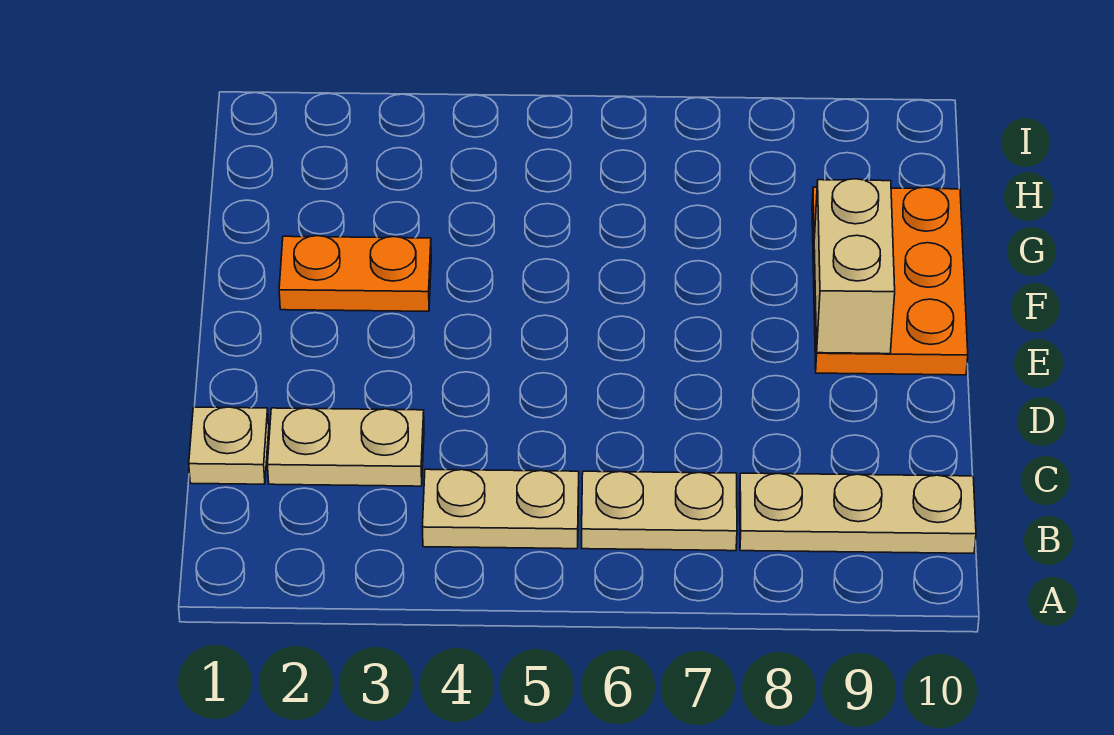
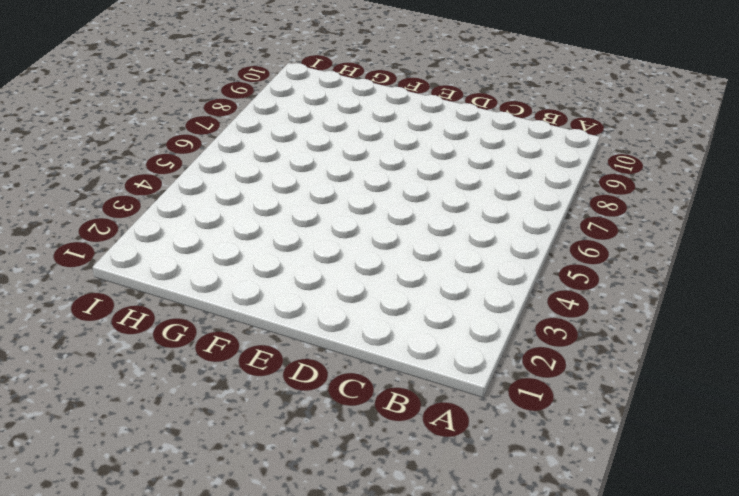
none -> tan plate B4:B5 level 1
none -> tan plate B6:B7 level 1

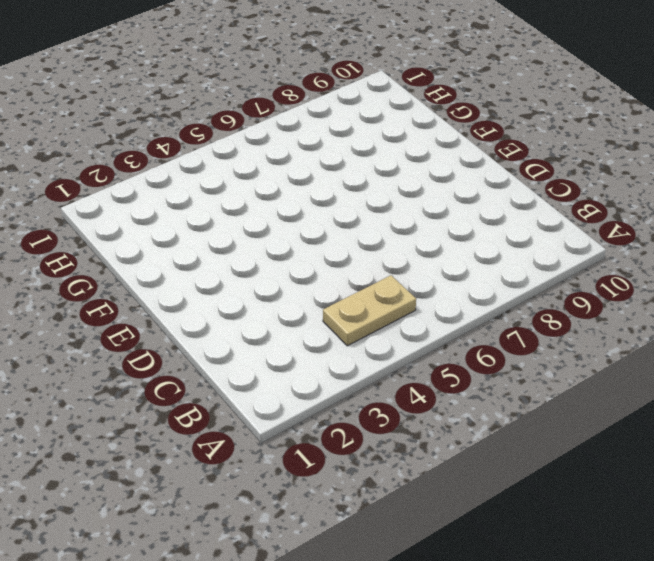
none -> tan plate B6:B7 level 1
none -> tan plate B8:B10 level 1

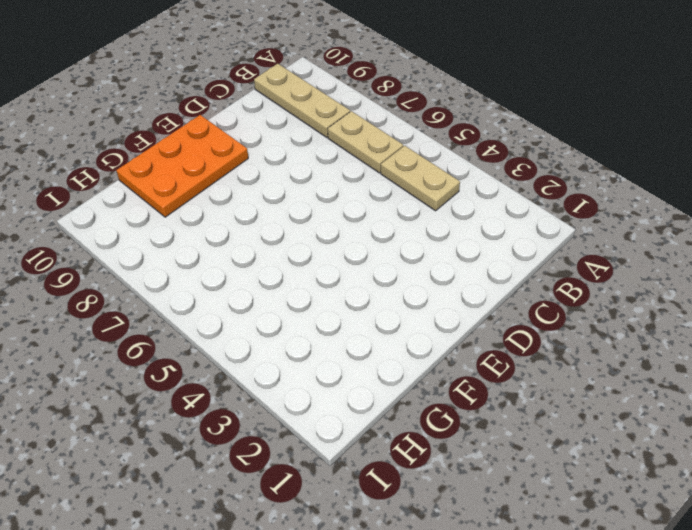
none -> tan plate C1 level 1
none -> tan plate C2:C3 level 1

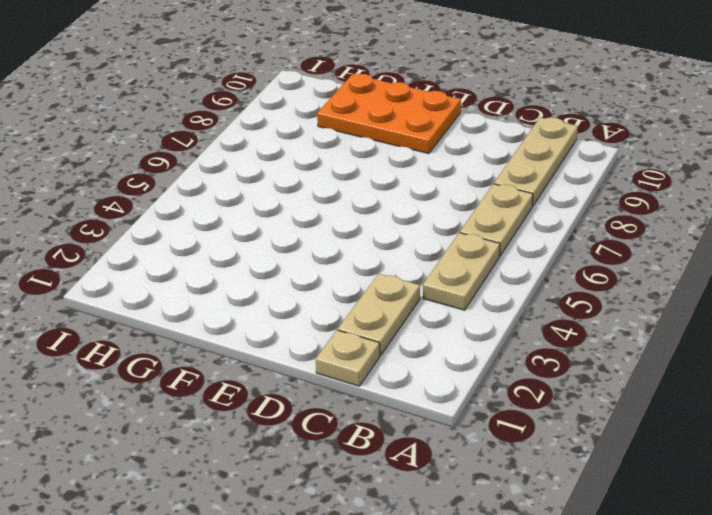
none -> orange plate F2:F3 level 1
none -> tan brick E9:F9 level 2

